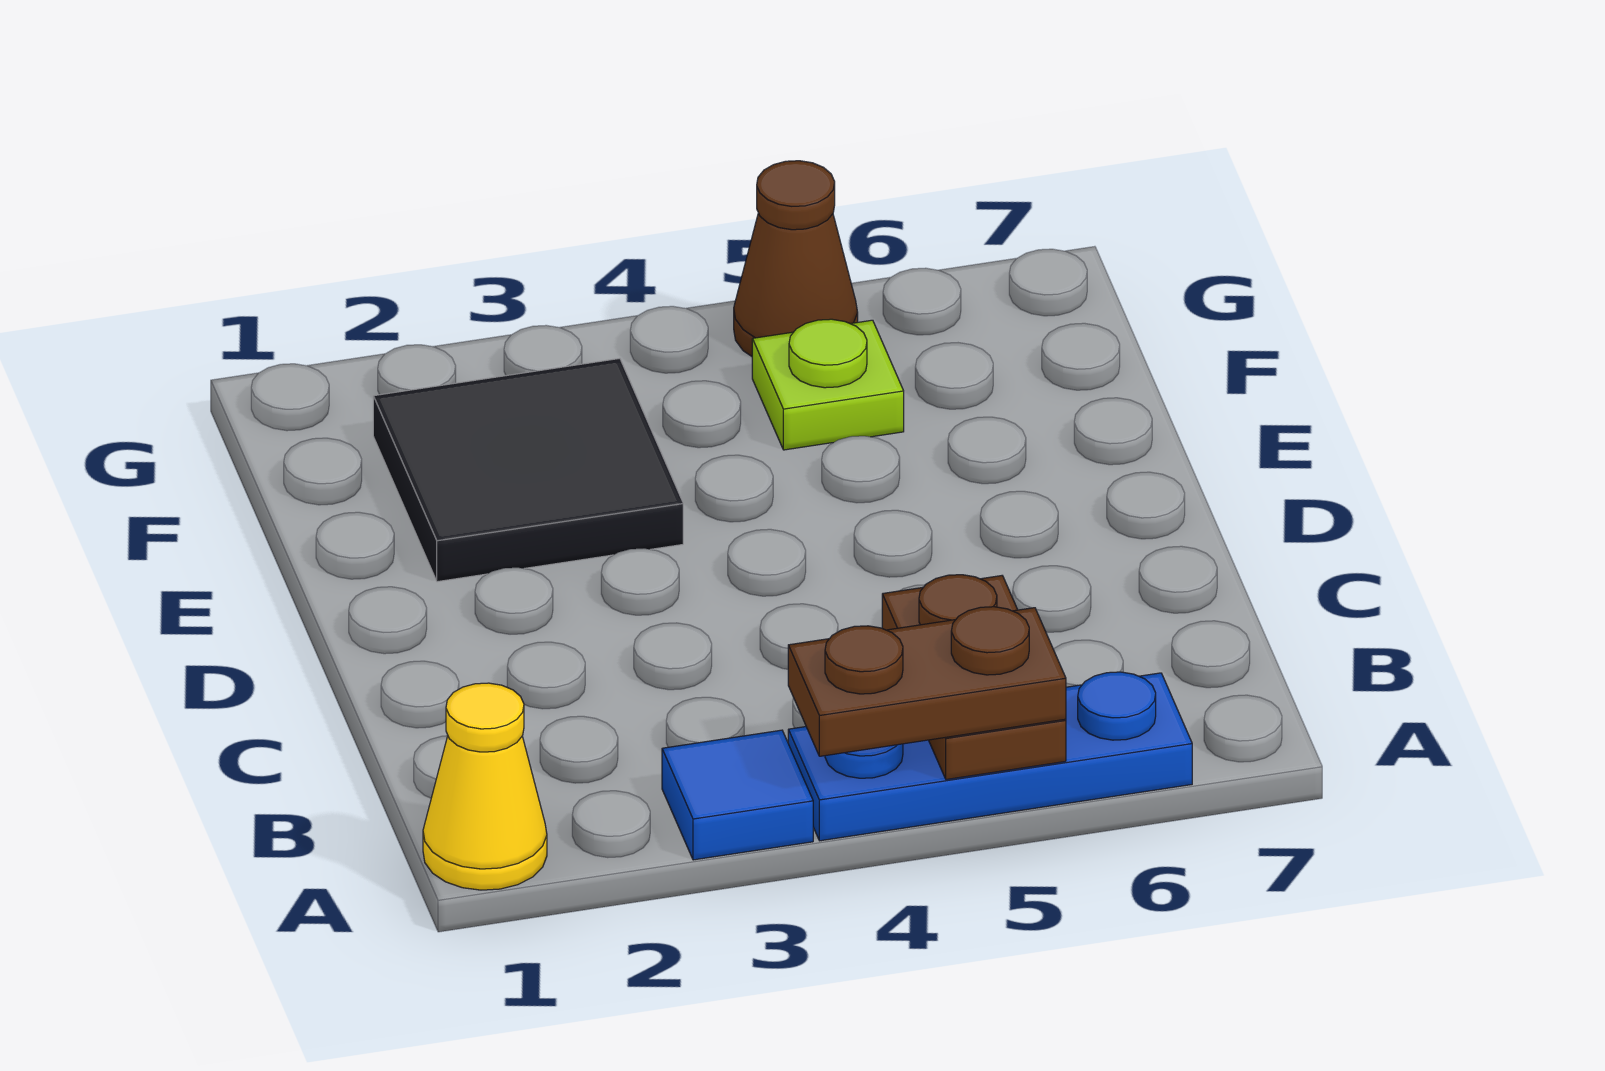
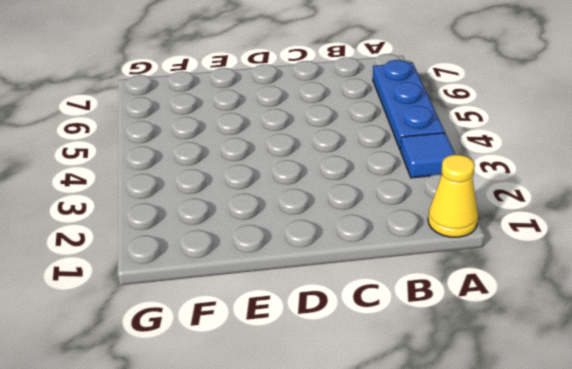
none -> black tile E2:F3 level 1
none -> lime plate F5 level 1

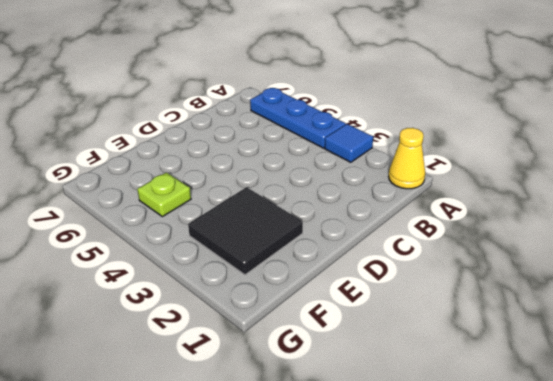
none -> brown cone G5 level 1
none -> brown plate A5:B5 level 2

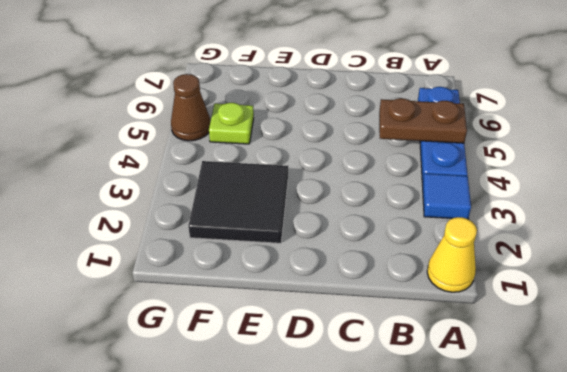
none -> brown plate A4:A5 level 3

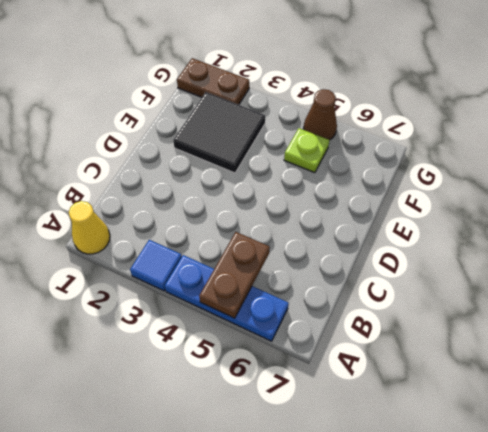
brown plate G1:G2 level 1 -> brown plate A4:A5 level 3

